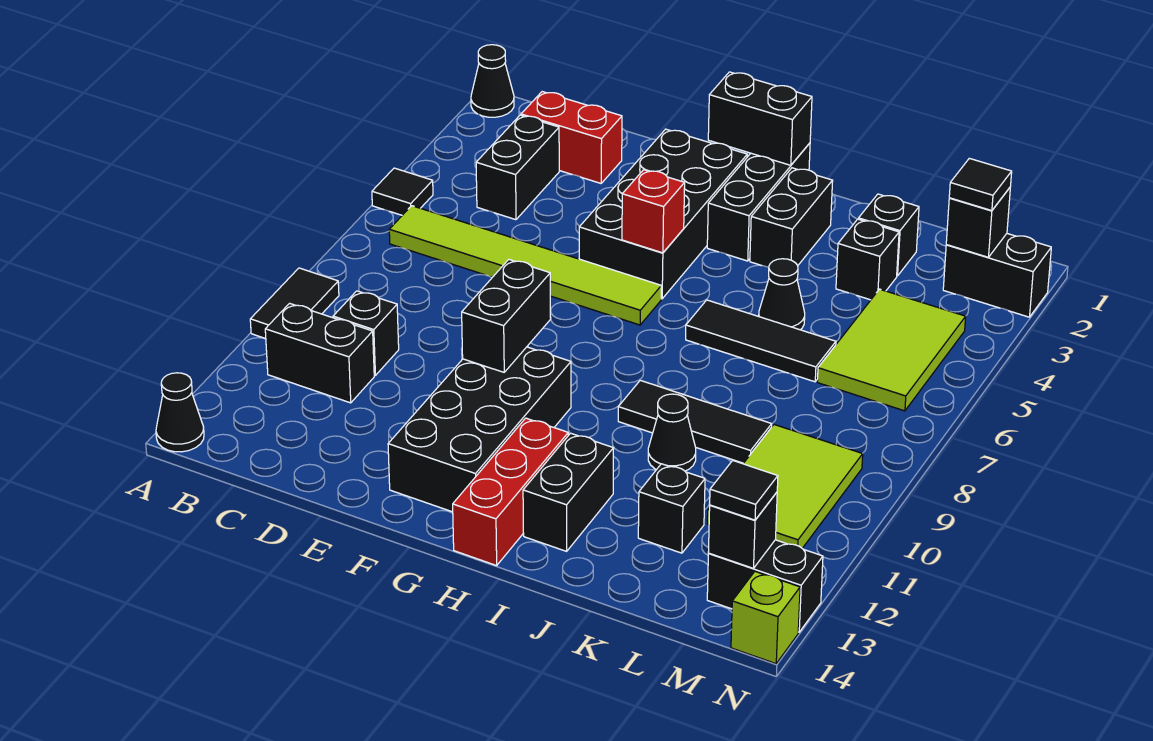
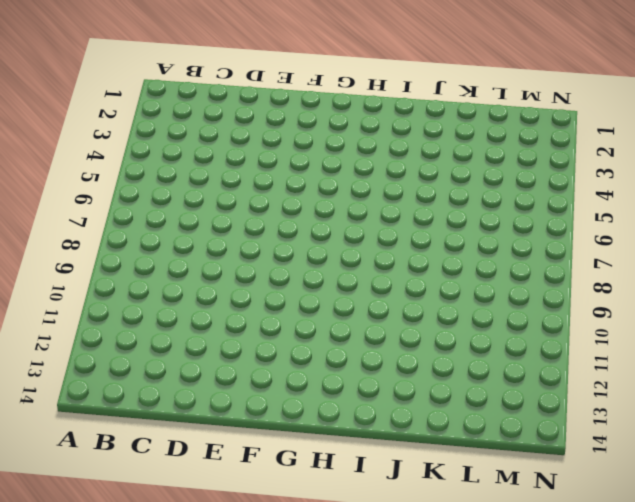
none -> black cone A1 level 1
none -> black tile A5 level 1
none -> black tile A9:A10 level 1
none -> black cone A14 level 1

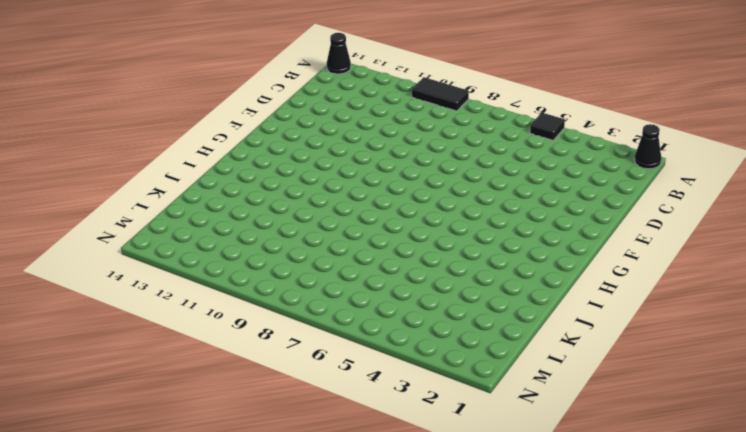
none -> lime tile B6:G6 level 1
none -> black brick B11:C11 level 1
none -> red brick C2:D2 level 1
none -> black brick C3:C4 level 1

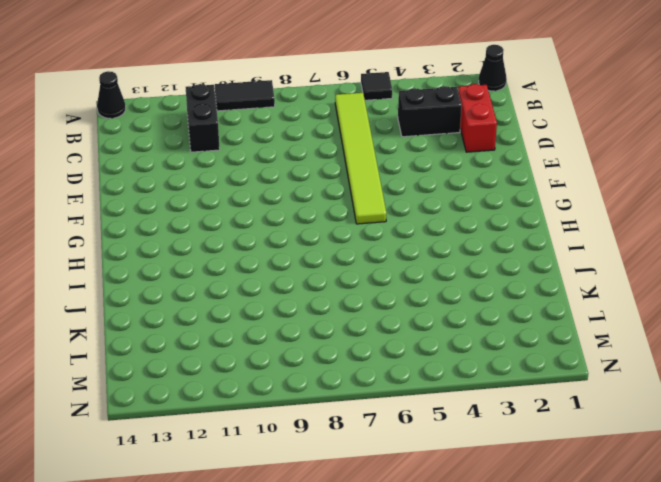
none -> black brick C10 level 1
none -> black brick F2:G5 level 1
none -> black brick F10:G13 level 1
none -> black brick H1:H3 level 1

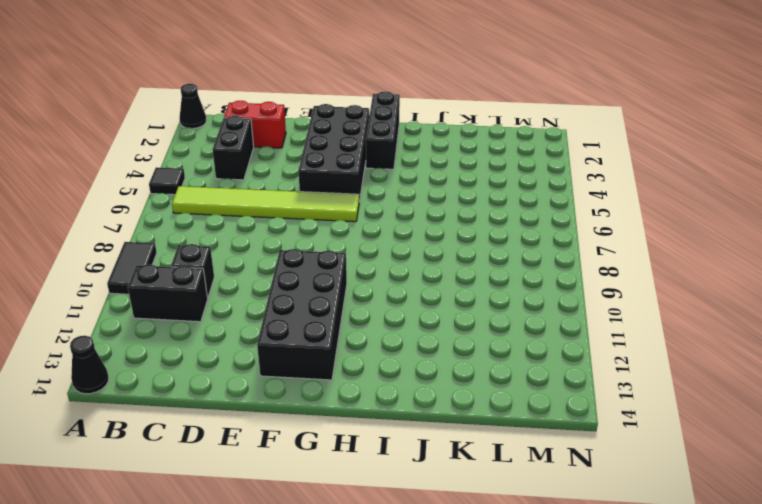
none -> red brick H12:H14 level 1
none -> black brick I2:I3 level 1
none -> black tile I6:K6 level 1
none -> black tile I9:K9 level 1

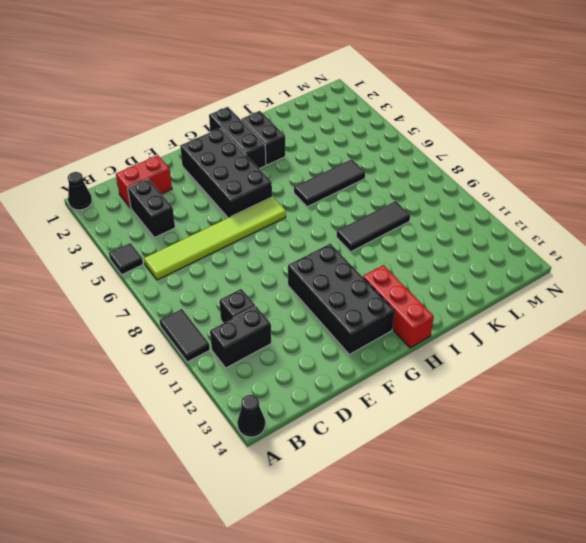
none -> black brick I12:I13 level 1
none -> black cone J5 level 1
none -> black cone J10 level 1
none -> black brick K2 level 1

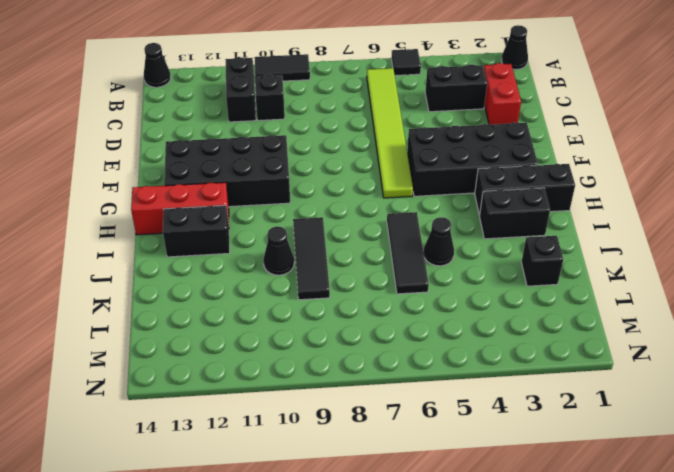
none -> black brick K3 level 1
none -> black brick K12 level 1
none -> lime tile L4:M6 level 1
none -> lime tile L9:M11 level 1

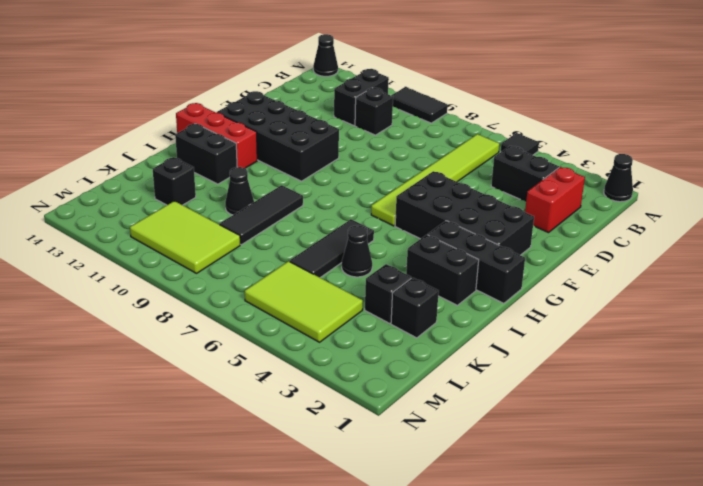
none -> black brick M2:N2 level 1
none -> black brick M13:N13 level 1
none -> lime brick N14 level 1
none -> black brick F9:F10 level 2

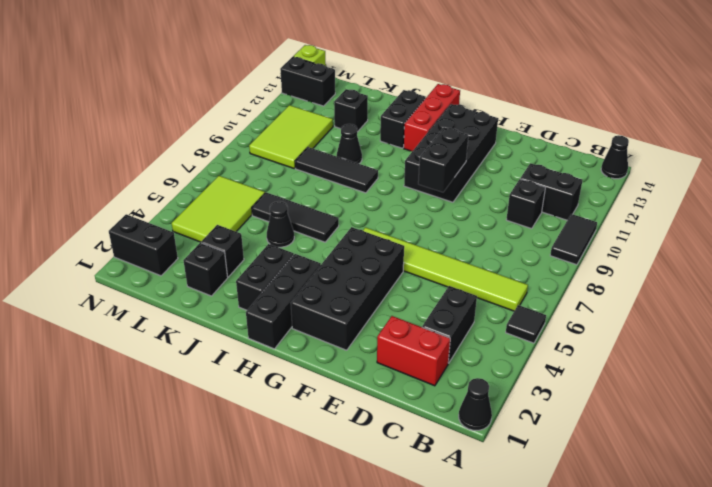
none -> black brick G1:H1 level 2
none -> red brick G5 level 2
none -> black brick M2 level 2
none -> black brick M13 level 2

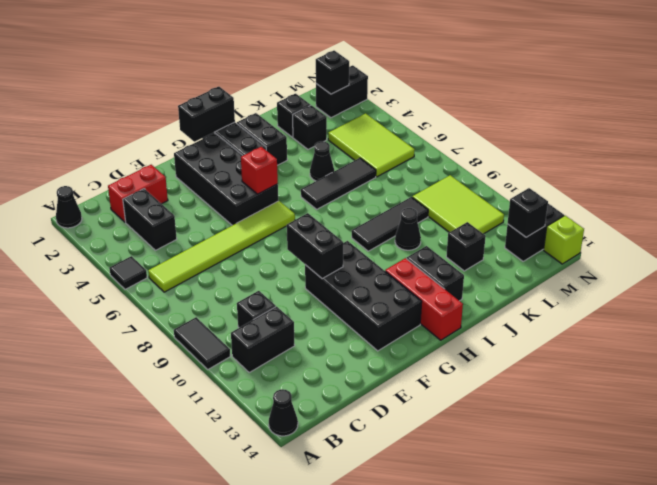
none -> black tile M2 level 3
none -> black tile M13 level 3

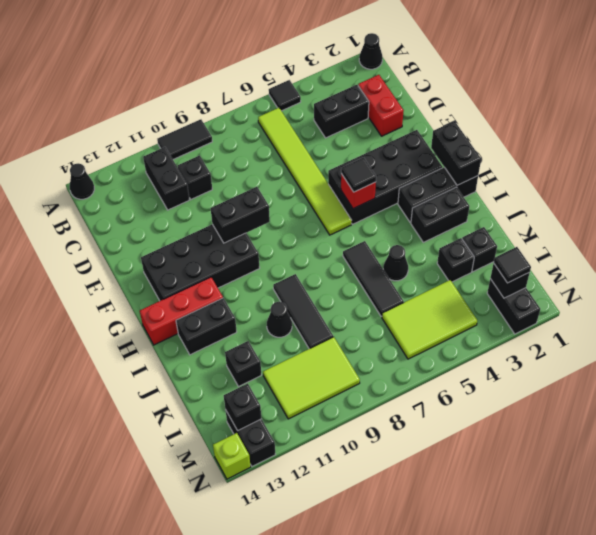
black tile G5 level 3 -> black tile M13 level 3

